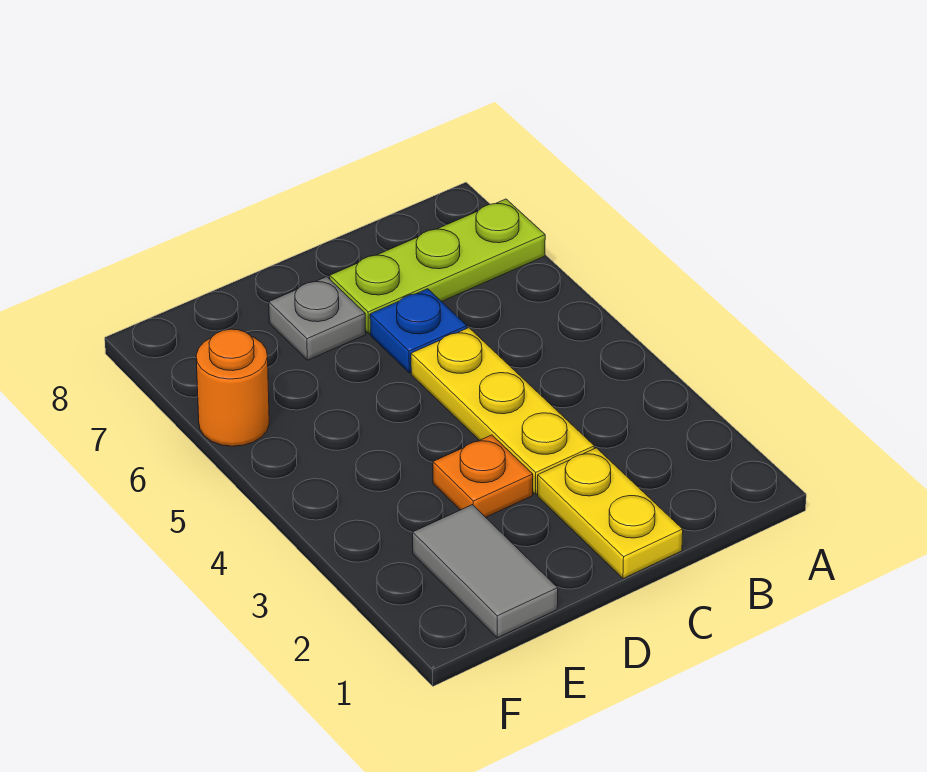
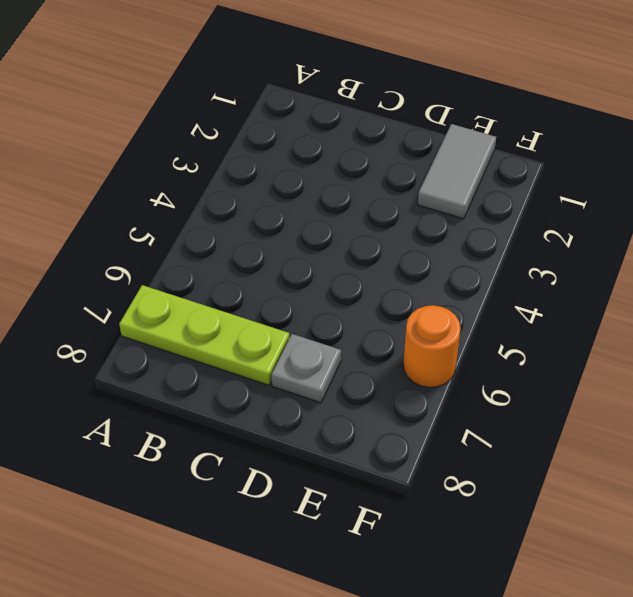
none -> yellow plate C1:C2 level 1
none -> yellow plate C3:C5 level 1

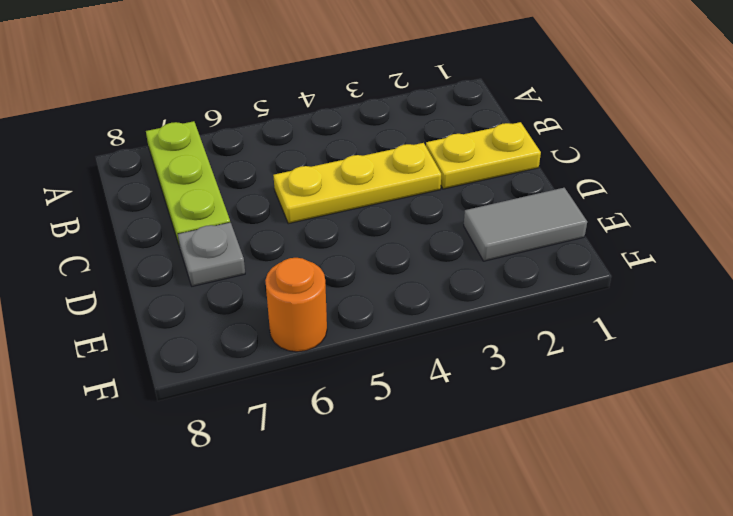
none -> blue plate C6 level 1
none -> orange plate D3 level 1

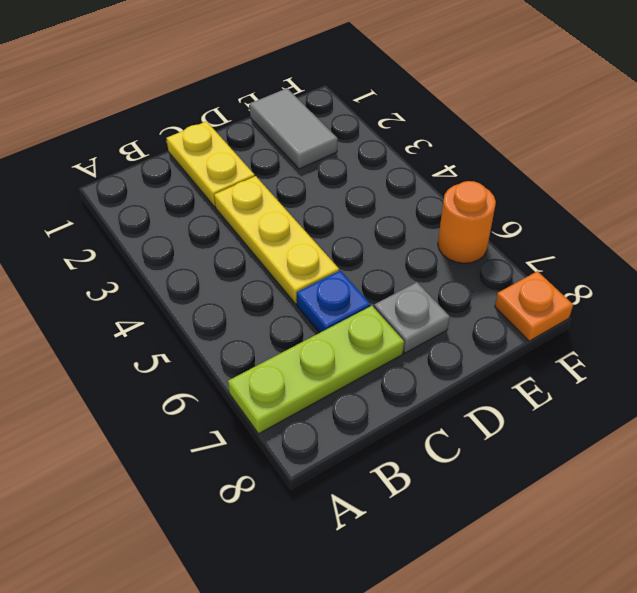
orange plate F8 level 1 -> orange plate D3 level 1

